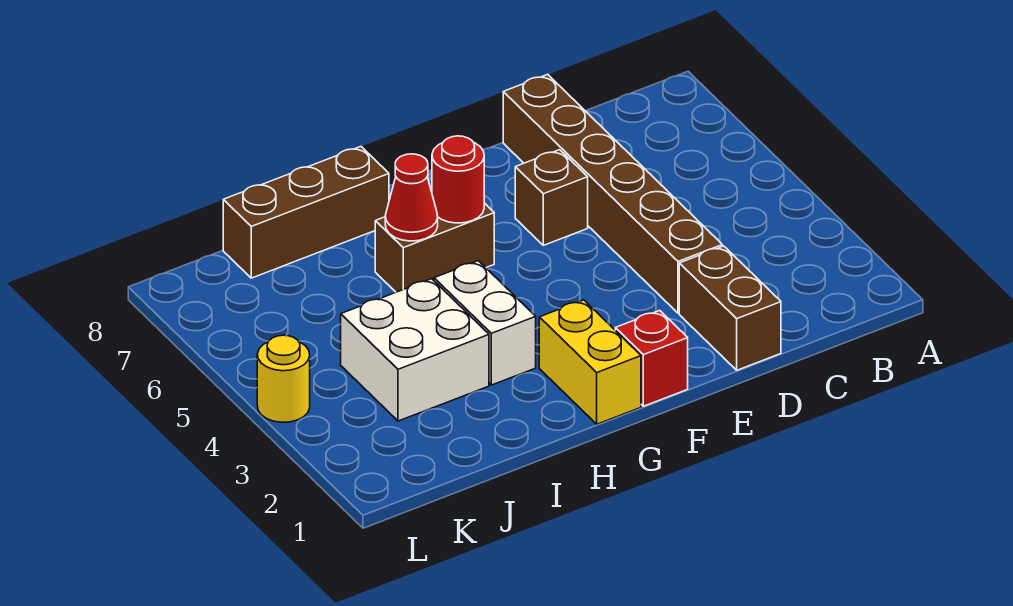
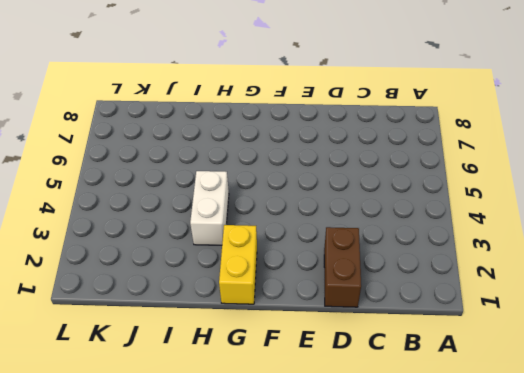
none -> brown brick D3:D8 level 1
none -> brown brick E6 level 1
none -> red brick F1 level 1

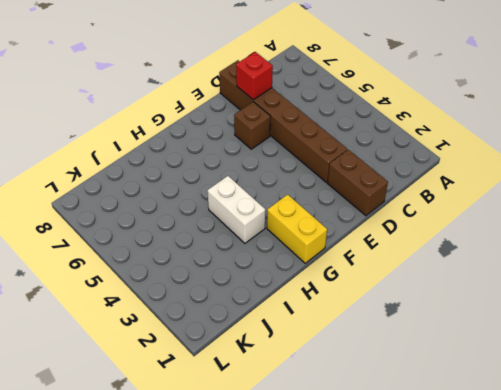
red brick D7 level 2 -> red brick F1 level 1
none -> brown brick G6:H6 level 1
none -> brown brick H8:J8 level 1
none -> white brick I3:J4 level 1

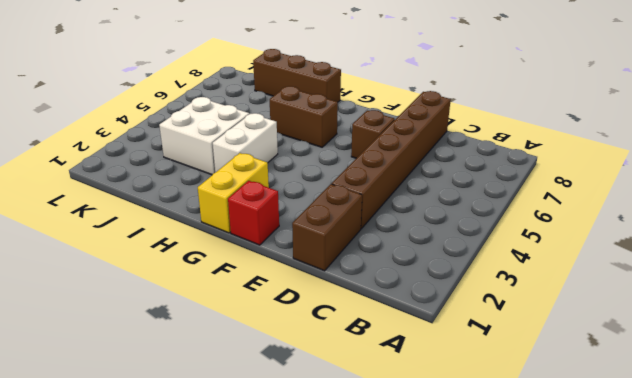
none -> yellow round brick L4 level 1
none -> red round brick G6 level 2
none -> red cone H6 level 2

